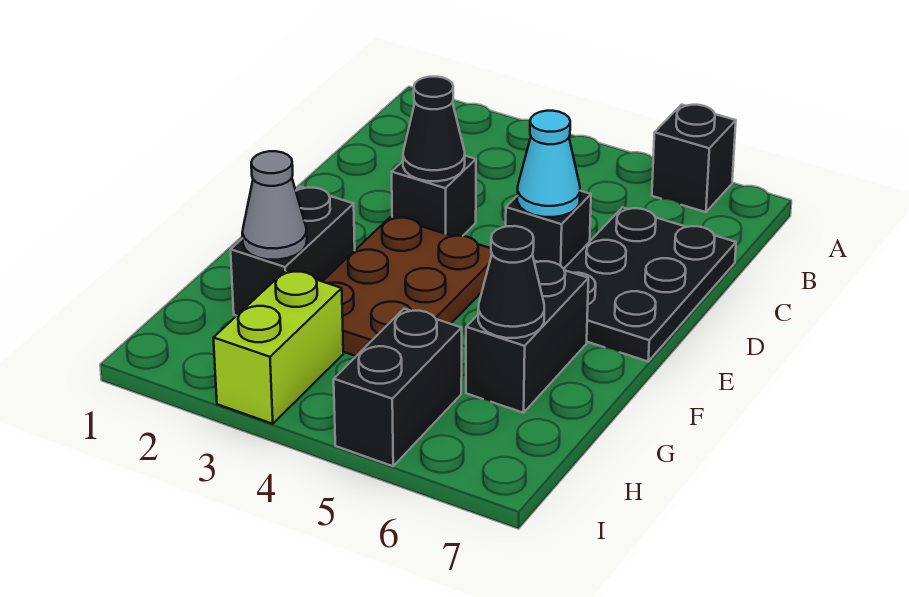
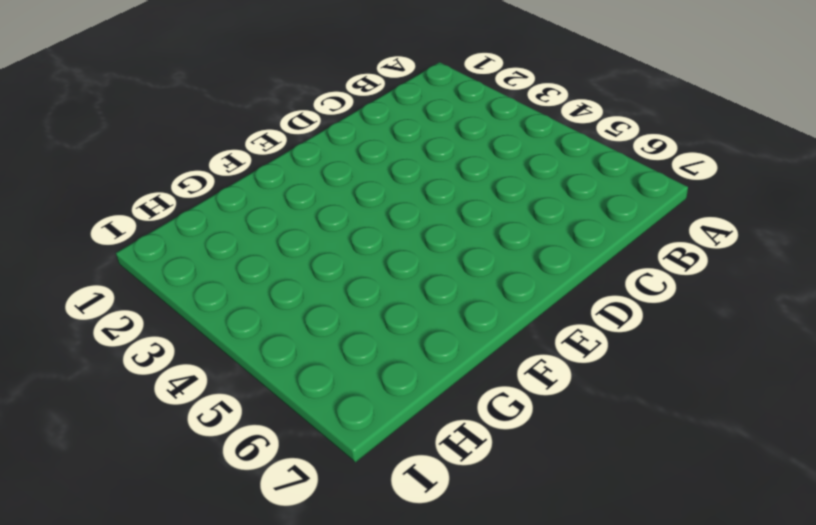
none -> black brick A6 level 1
none -> black plate C6:E7 level 1
none -> black brick D3 level 1

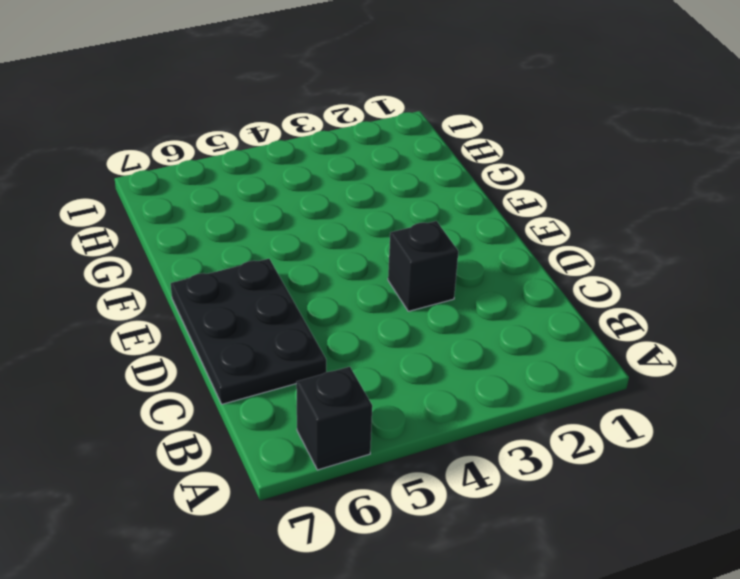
none -> black brick D5 level 1
none -> brown plate E3:G4 level 1
none -> black brick F2:G2 level 1

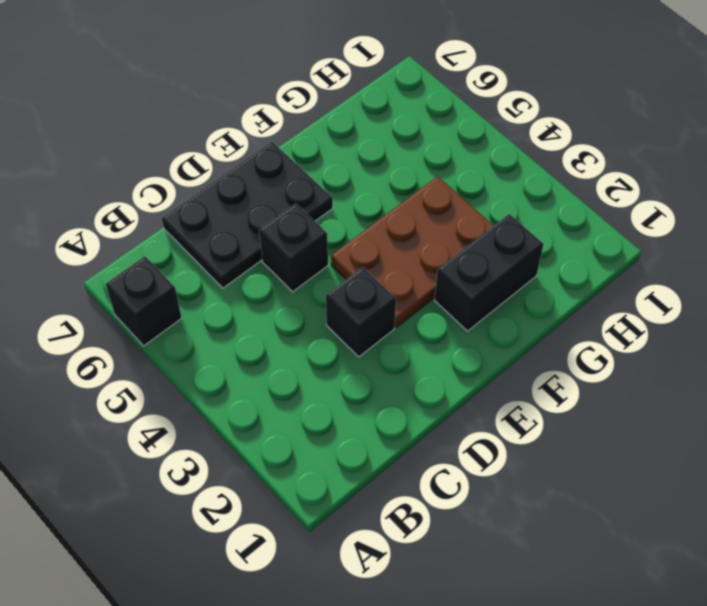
none -> black brick F6:G6 level 1
none -> lime brick H3:I3 level 1
none -> black brick H5:I5 level 1

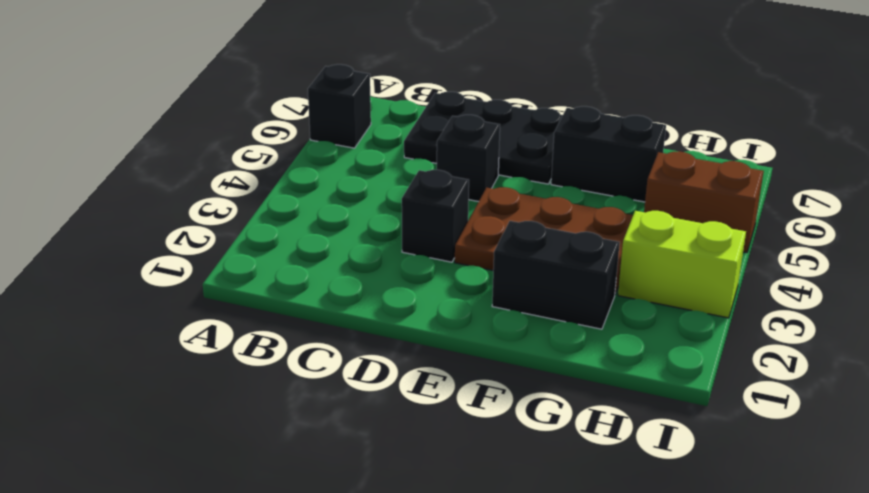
brown brick H5:I5 level 1 -> black brick H5:I5 level 1
none -> black cone D3 level 2
none -> cyan cone D5 level 2
none -> grey cone G2 level 2

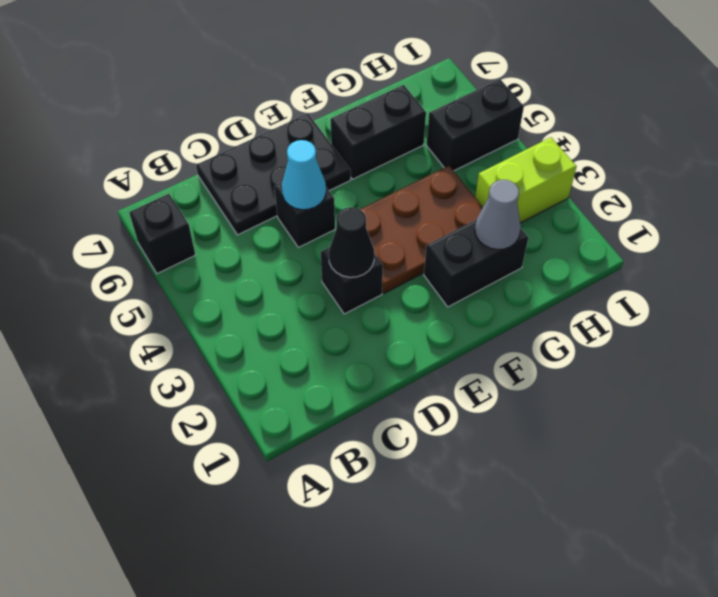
none -> black cone G6 level 2

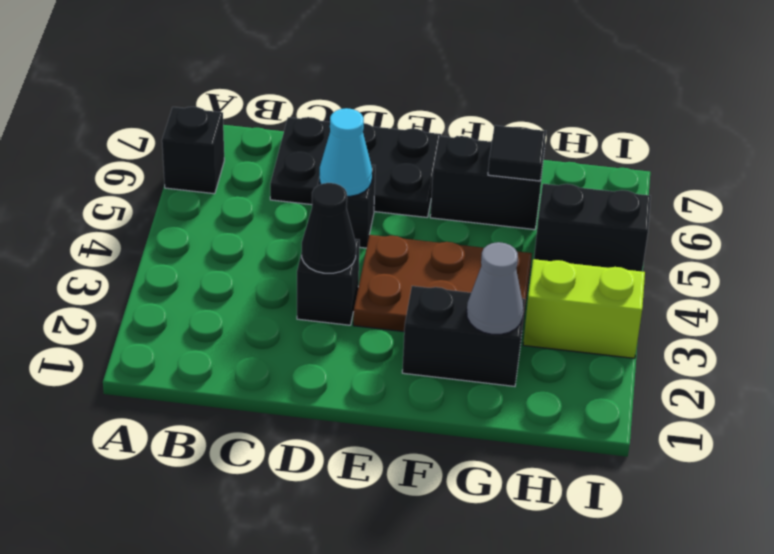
black tile G6 level 2 -> black cone G6 level 2

